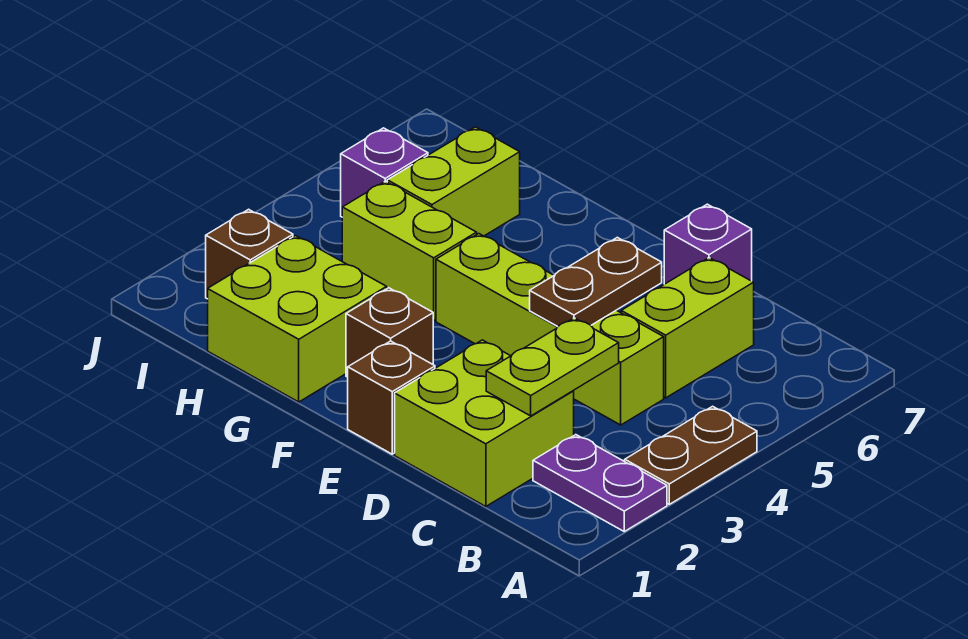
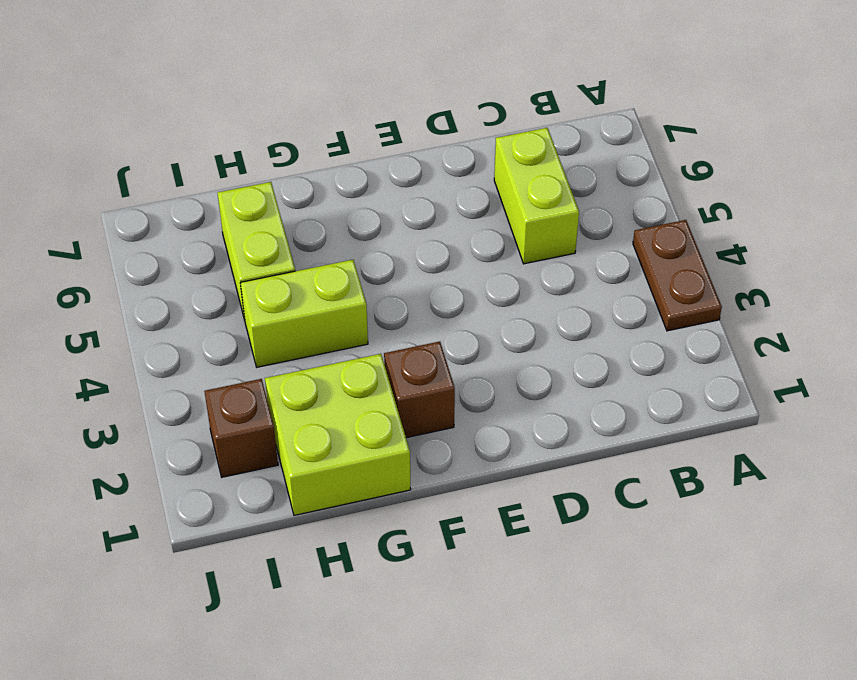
none -> purple plate A2:B2 level 1
none -> lime brick C1:D2 level 1
none -> lime brick C4:F4 level 1

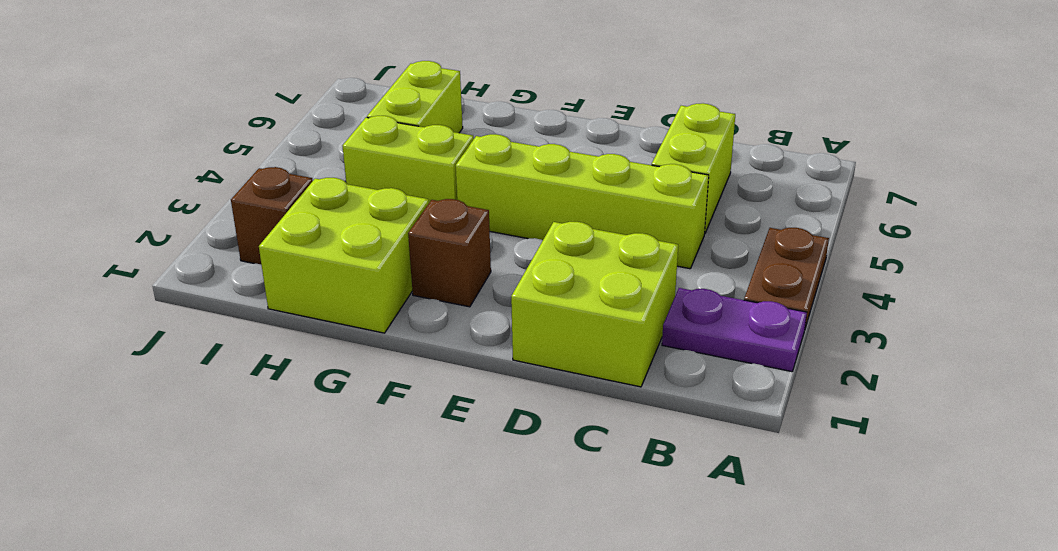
none -> purple brick D7 level 1
none -> brown brick E1 level 1
none -> purple brick I5 level 1

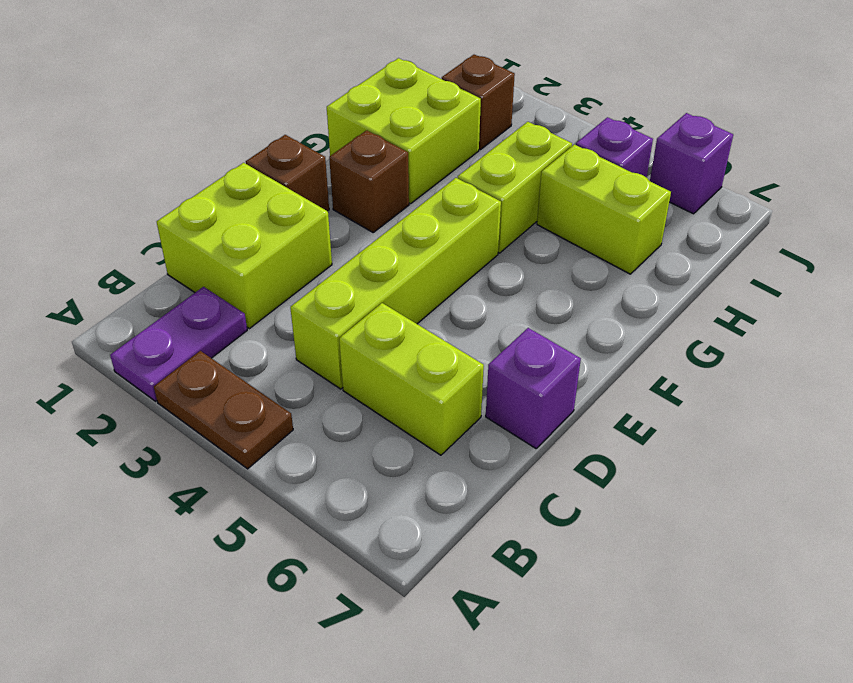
purple brick J6 level 1 -> none
none -> lime plate C2:C3 level 2
none -> brown plate D4:D5 level 2

